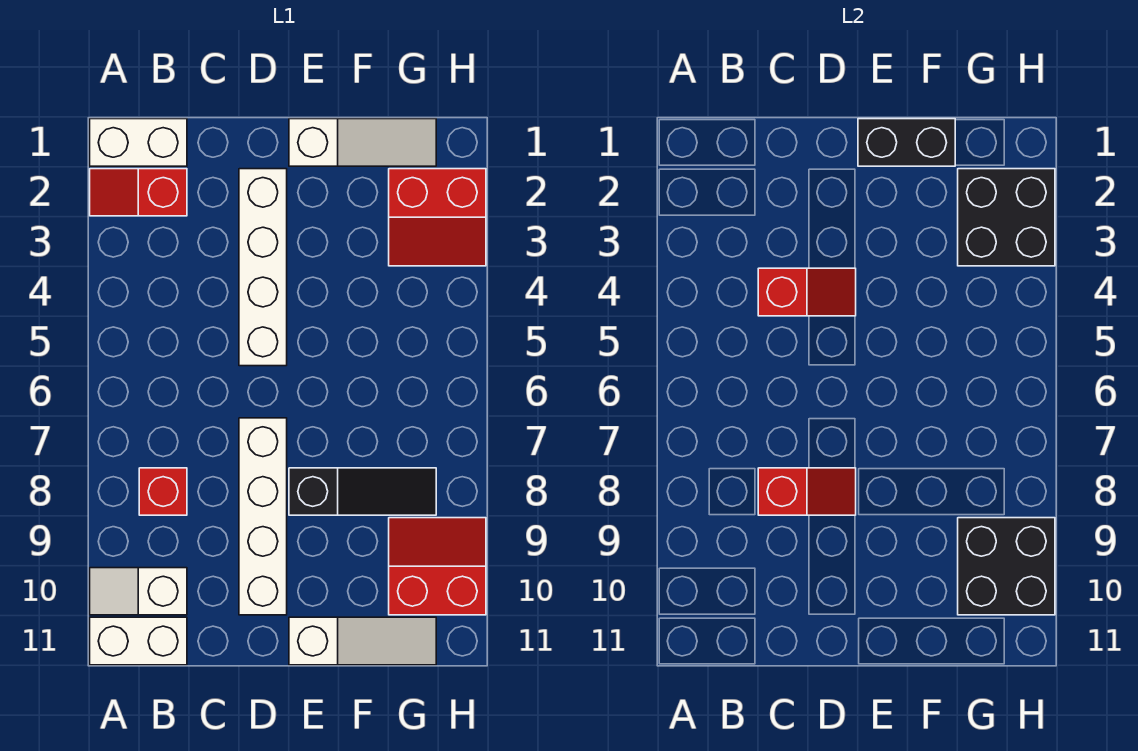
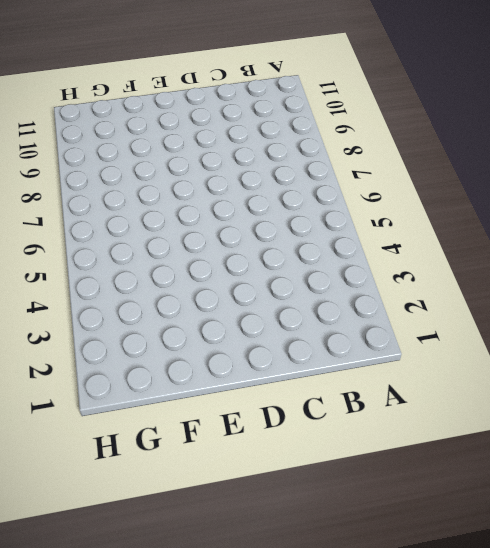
none -> white brick A1:B1 level 1
none -> red slope A2:B2 level 1 top B
none -> white slope A10:B10 level 1 top B

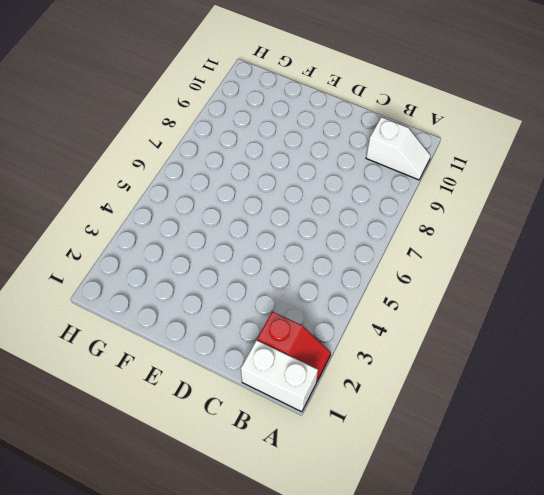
none -> white brick A11:B11 level 1
none -> red brick B8 level 1
none -> white brick D2:D5 level 1

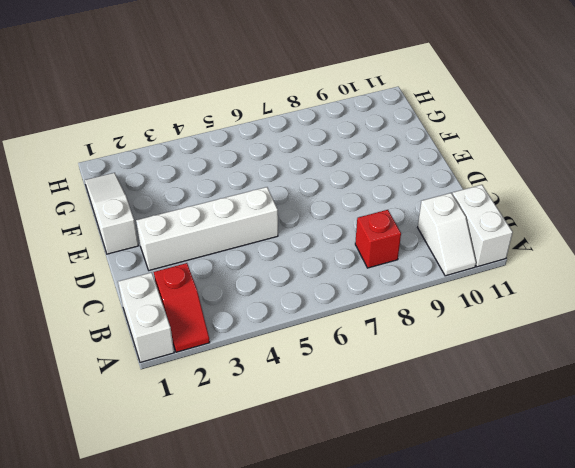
none -> white brick D7:D10 level 1
none -> black slope E8:G8 level 1 top E
none -> white slope E11:G11 level 1 top E

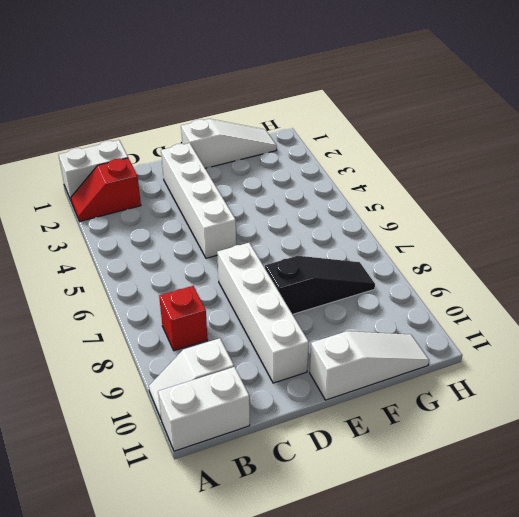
none -> red slope G2:H3 level 1 top 2
none -> red slope G9:H10 level 1 top 10
none -> red slope C4:D4 level 2 top C

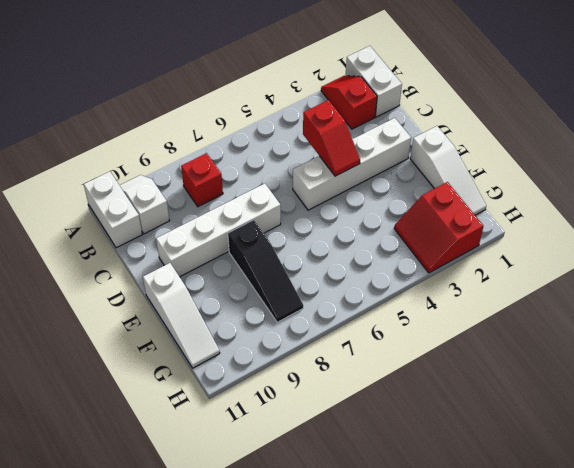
none -> red slope G9:H10 level 1 top 10
none -> red slope C8:D8 level 2 top C
none -> black brick E1:F1 level 2

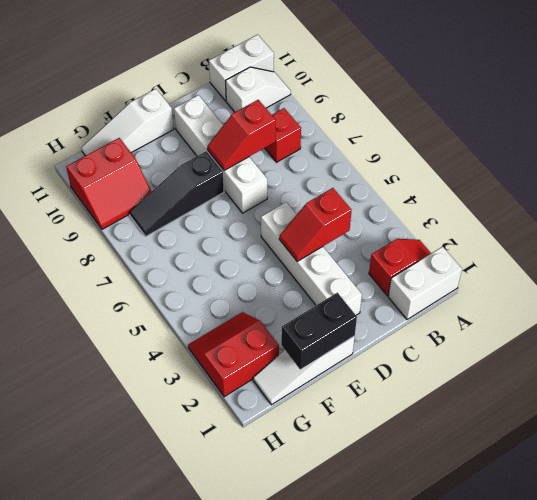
none -> black brick G2:H3 level 2
none -> black brick G9:H10 level 2

